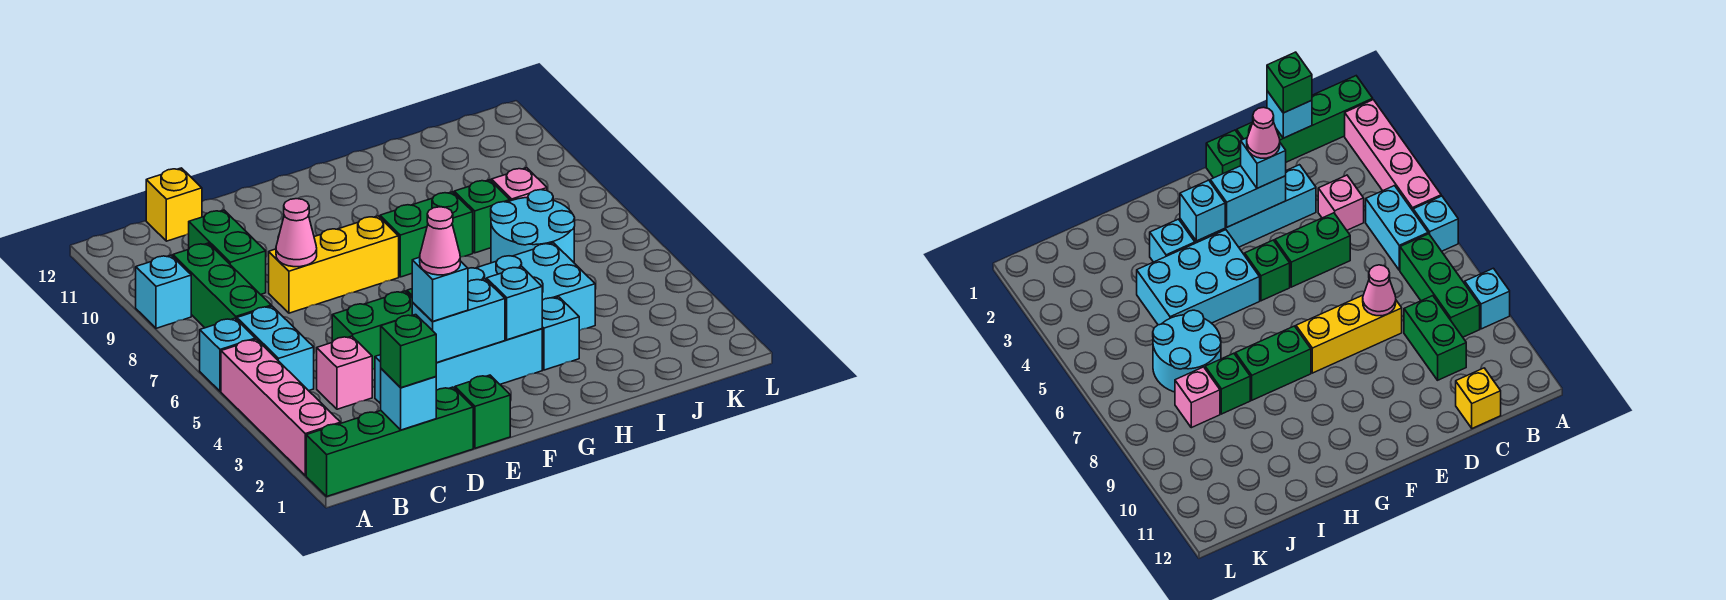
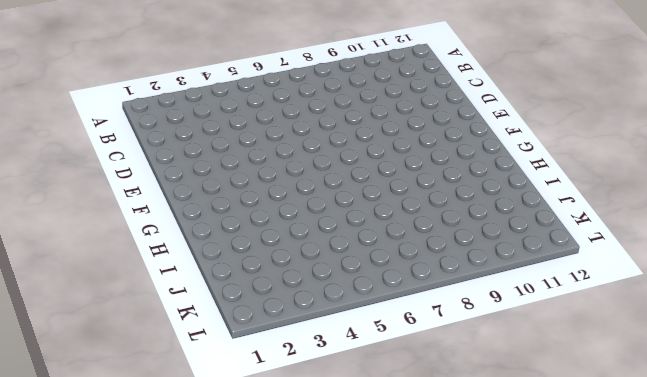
none -> green brick A1:D1 level 1
none -> pink brick A2:A5 level 1
none -> cyan brick A6 level 1

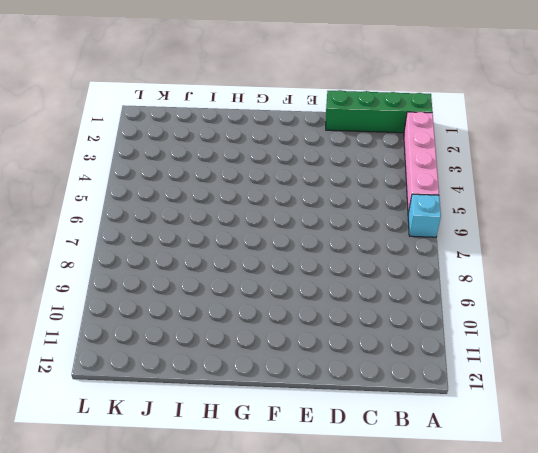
none -> cyan brick A9 level 1
none -> cyan brick B5:B6 level 1
none -> green brick B7:B9 level 1

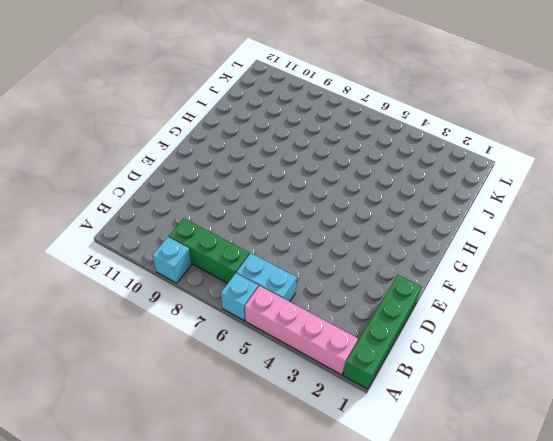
none -> pink brick C4 level 1
none -> green brick C9:C10 level 1
none -> yellow brick C12 level 1

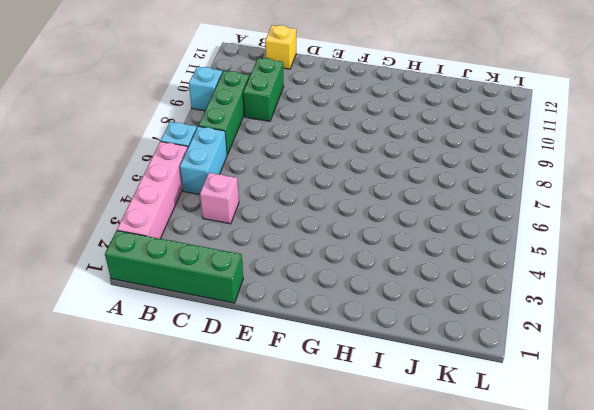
none -> cyan brick D3:G3 level 1
none -> green brick D5:E5 level 1
none -> yellow brick D8:F8 level 1

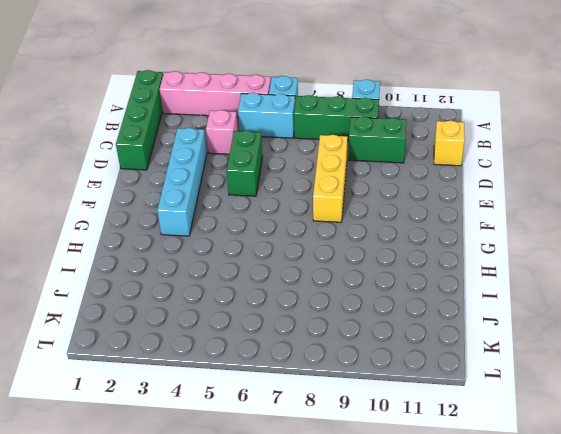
none -> green brick E1 level 1
none -> green brick F5 level 1
none -> cyan brick G4:I5 level 1

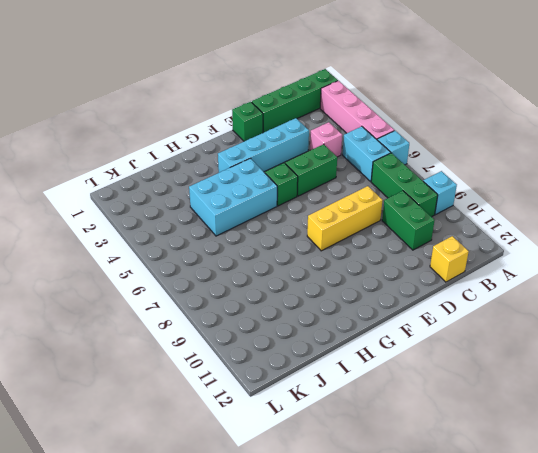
none -> green brick G8:H8 level 1
none -> cyan brick H3 level 1
none -> cyan round brick I6:J7 level 1

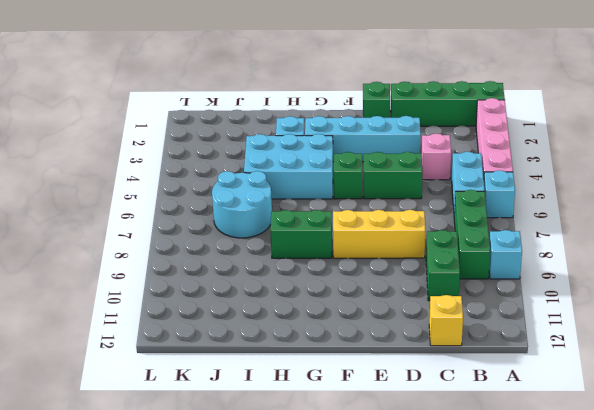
none -> green brick I8 level 1
none -> pink brick J8 level 1
none -> cyan brick C1 level 2

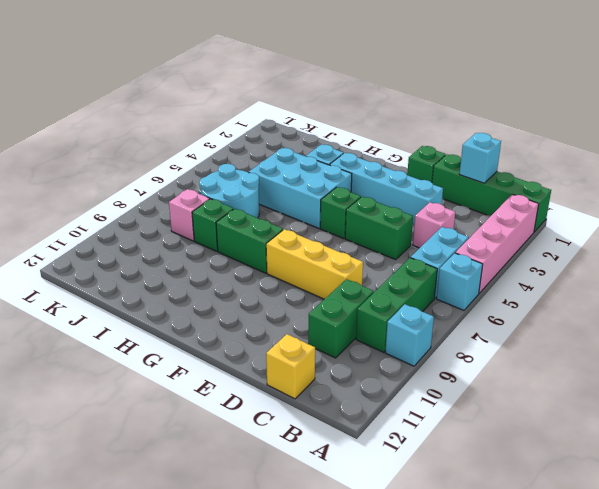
none -> pink cone D8 level 2
none -> cyan brick E3:F3 level 2
none -> cyan brick G3 level 2

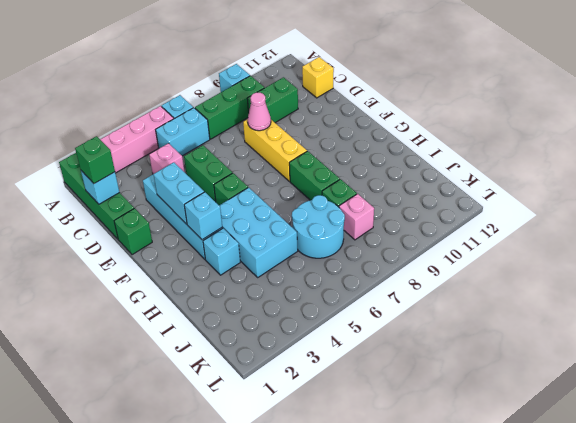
none -> cyan brick E3 level 3
none -> pink cone E3 level 4

